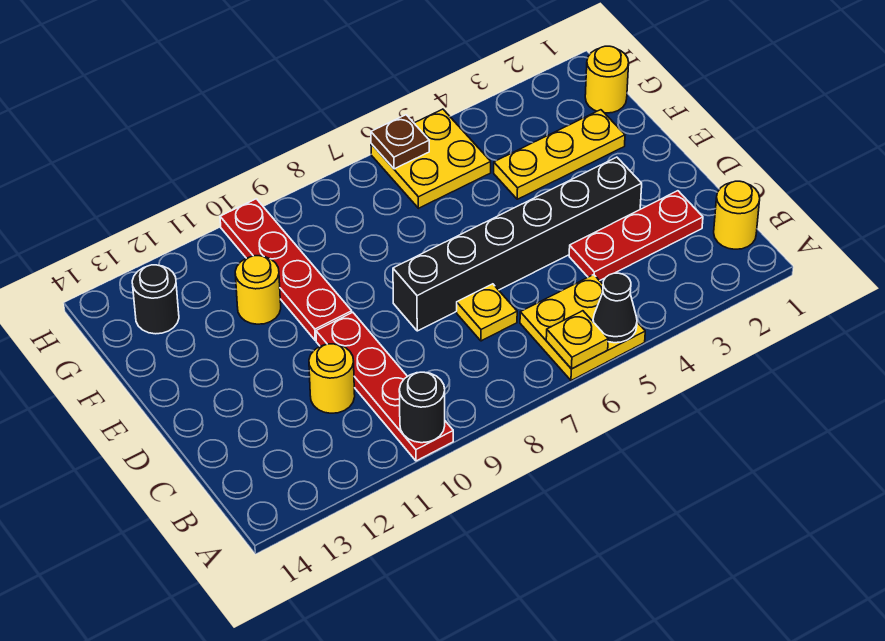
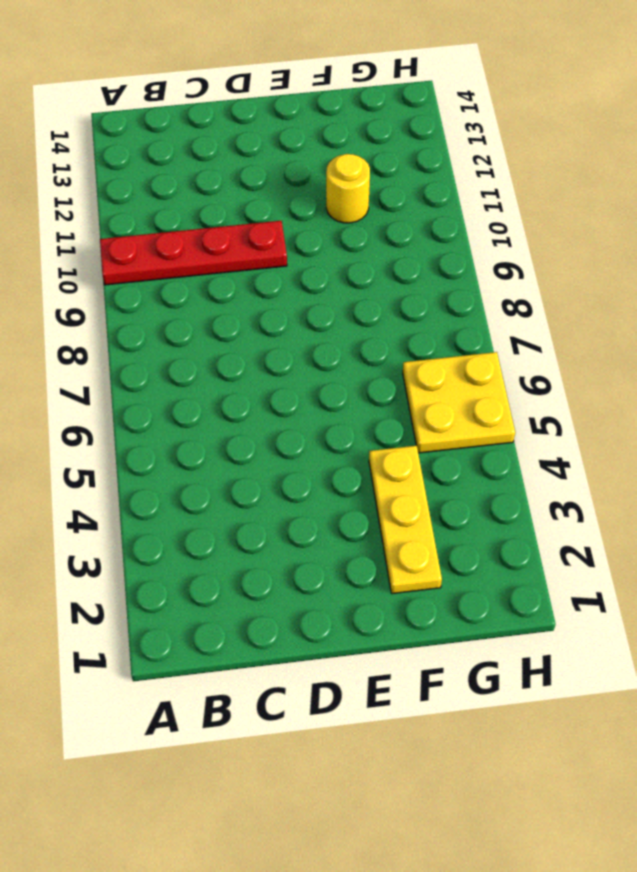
none -> yellow plate A5:B6 level 1
none -> yellow round brick B1 level 1
none -> red plate C2:C4 level 1

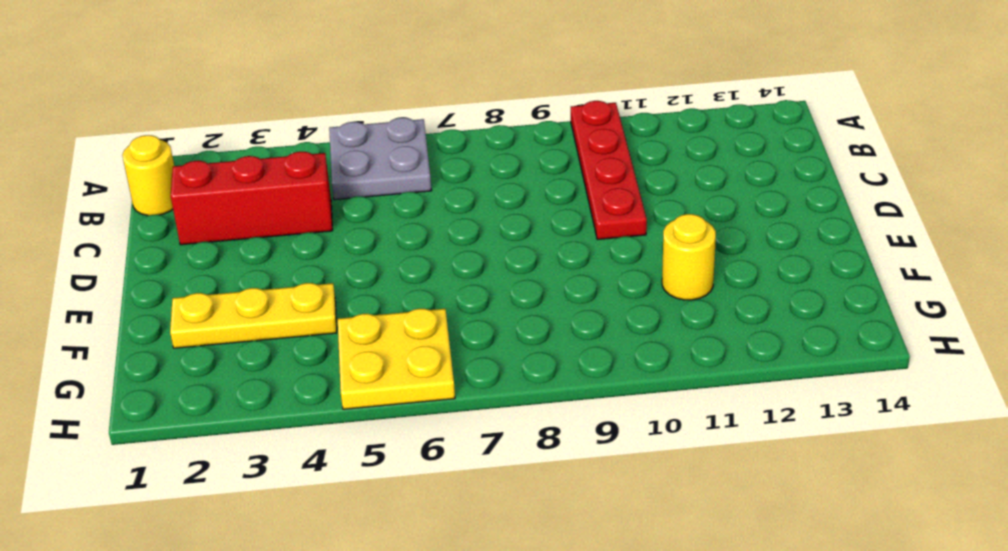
grey plate A5:B6 level 1 -> yellow plate A5:B6 level 1
red brick C2:C4 level 1 -> red plate C2:C4 level 1
none -> yellow plate C7 level 1
none -> yellow round brick C11 level 1
none -> black brick D3:D8 level 1

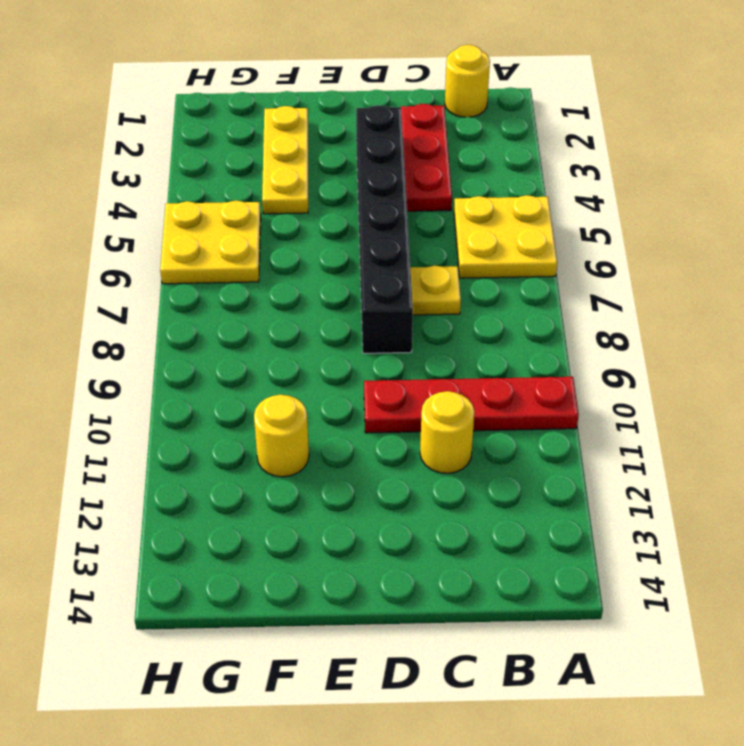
none -> red plate E10:H10 level 1
none -> yellow round brick G1 level 1
none -> black round brick G13 level 1

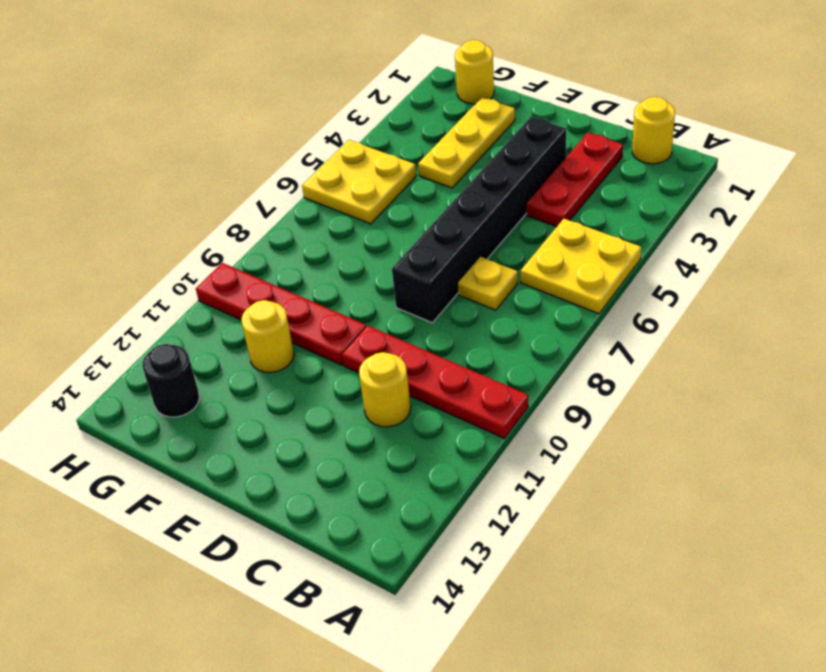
none -> black cone A5 level 2
none -> yellow plate A6 level 2
none -> black round brick A10 level 2

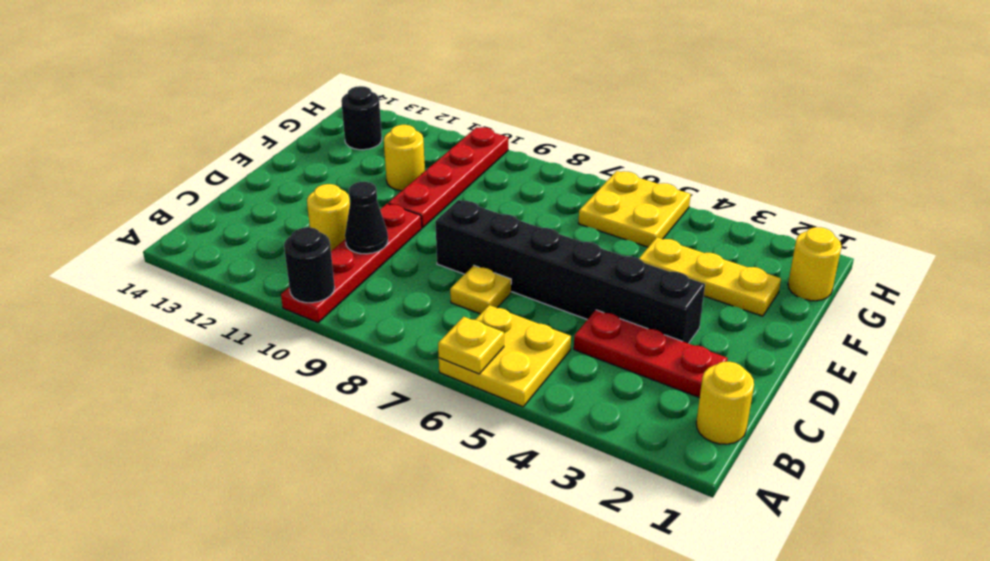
black cone C10 level 2 -> black cone A5 level 2
none -> brown plate H6 level 2

